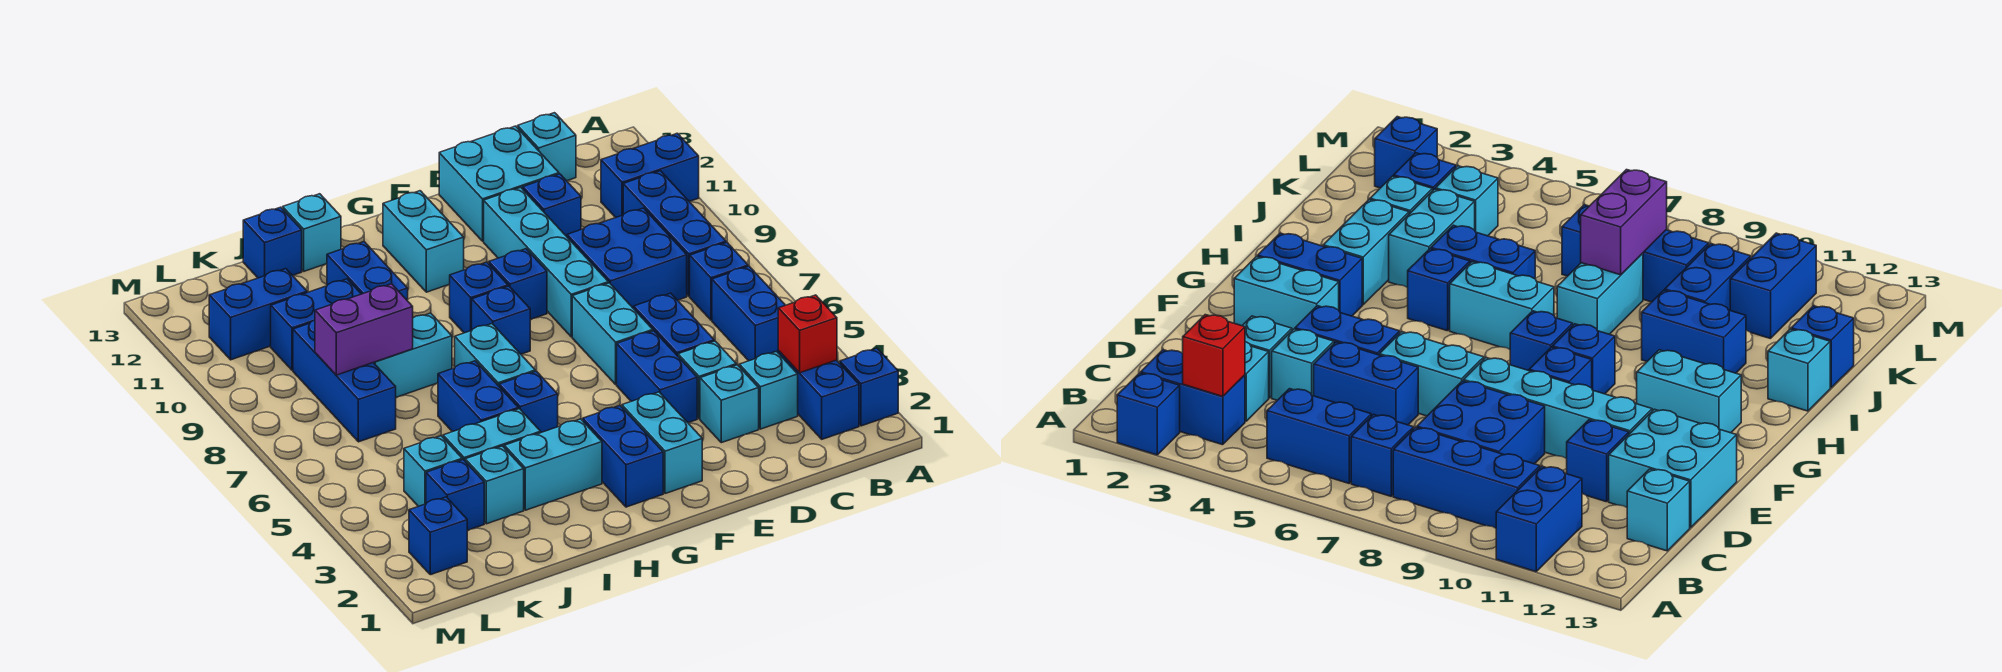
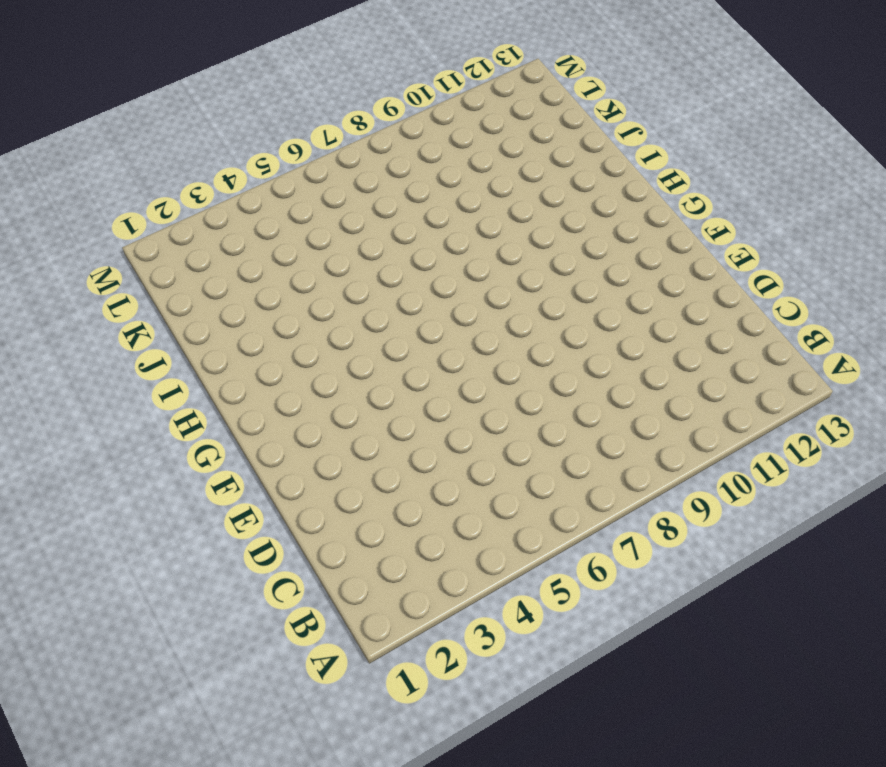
none -> blue brick A2 level 1
none -> blue brick A11:B11 level 1
none -> blue brick B2:B3 level 1
none -> blue brick B5:B6 level 1

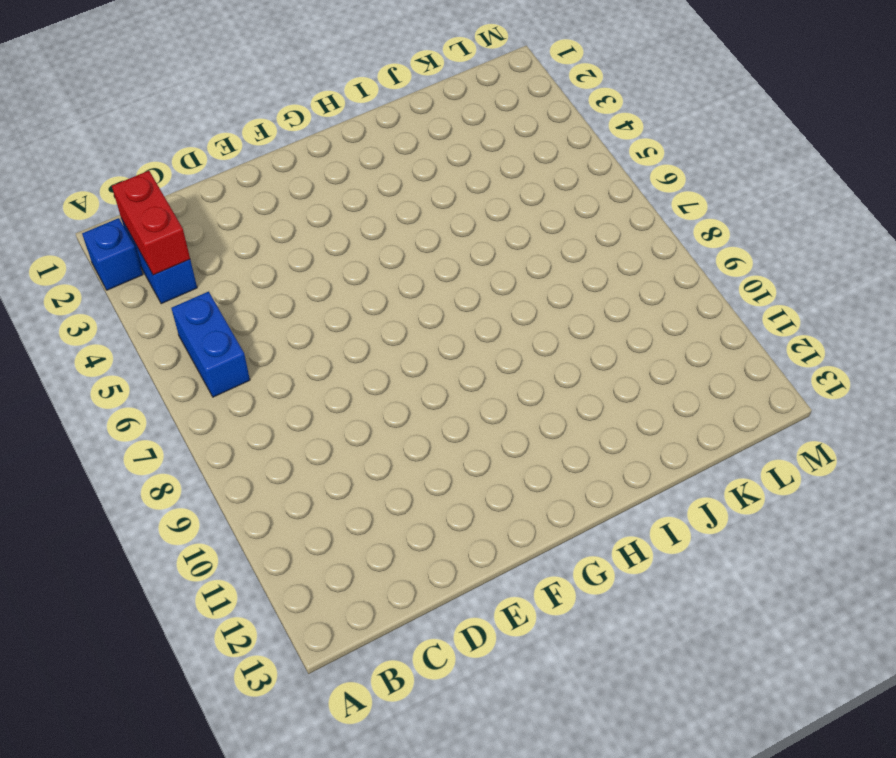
red brick B2:B3 level 2 -> red brick B3 level 2
none -> blue brick A11:B11 level 1
none -> blue brick B7 level 1
none -> blue brick B8:B10 level 1
none -> cyan brick C3 level 1

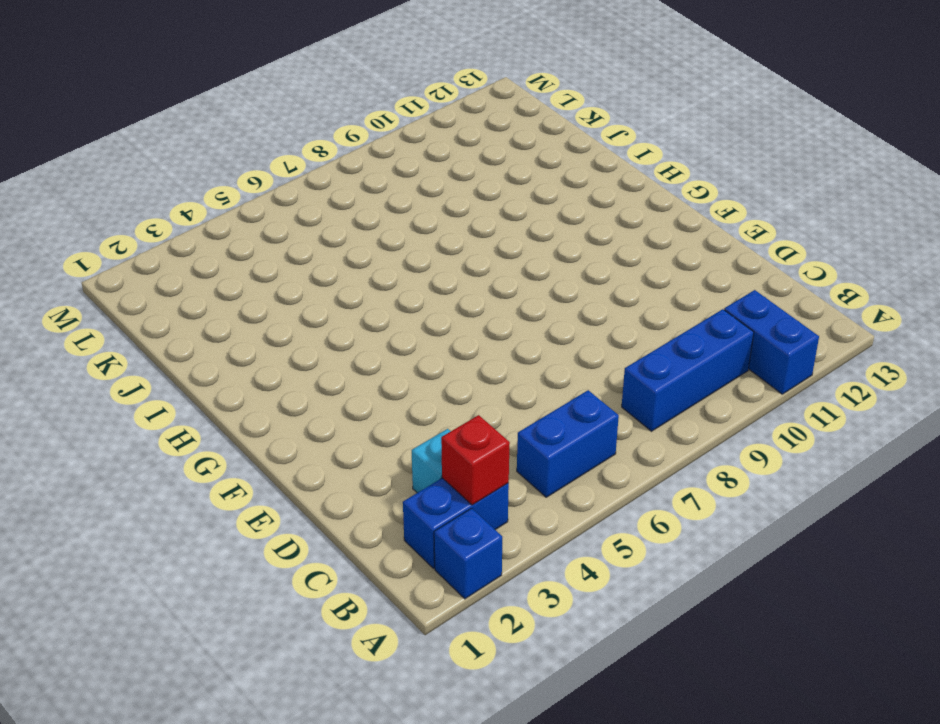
none -> blue brick B7 level 1
none -> blue brick C8:D9 level 1
none -> cyan brick C13 level 1
none -> cyan brick D3 level 1

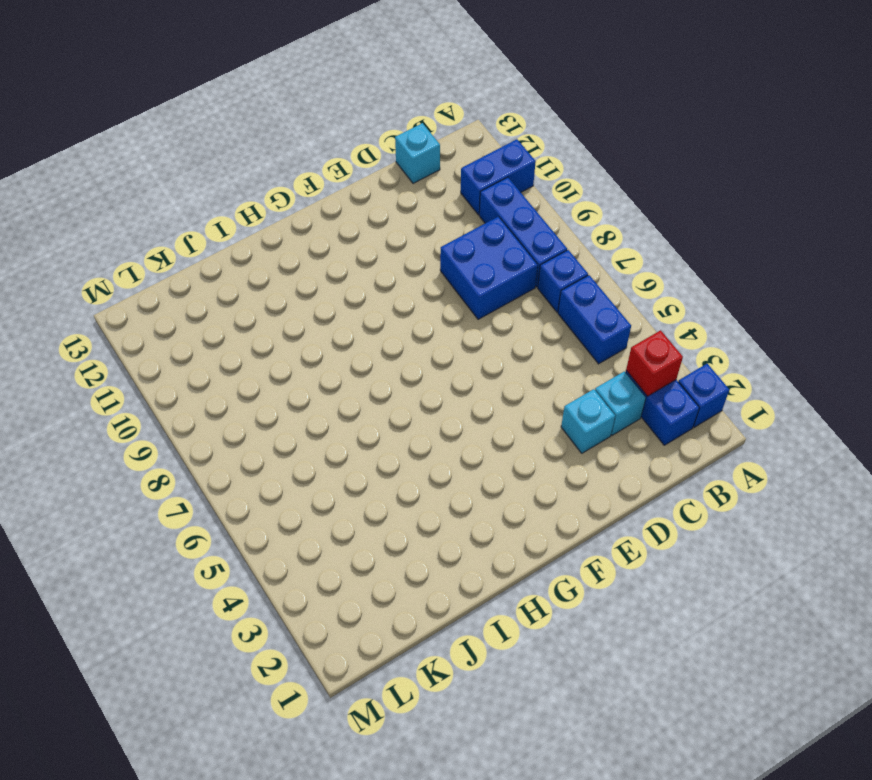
none -> cyan brick D4 level 1
none -> blue brick D5:D6 level 1
none -> blue brick D11 level 1
none -> cyan brick D12:E13 level 1

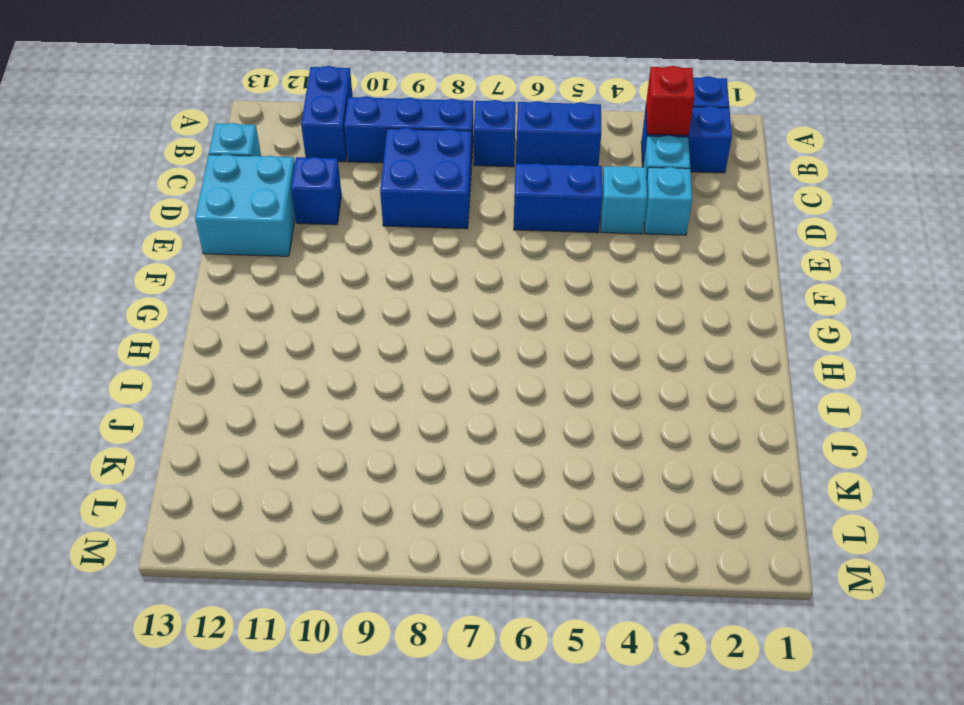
none -> blue brick E4:E5 level 1
none -> cyan brick E6:E7 level 1
none -> cyan brick E8:E11 level 1
none -> cyan brick F2:F3 level 1

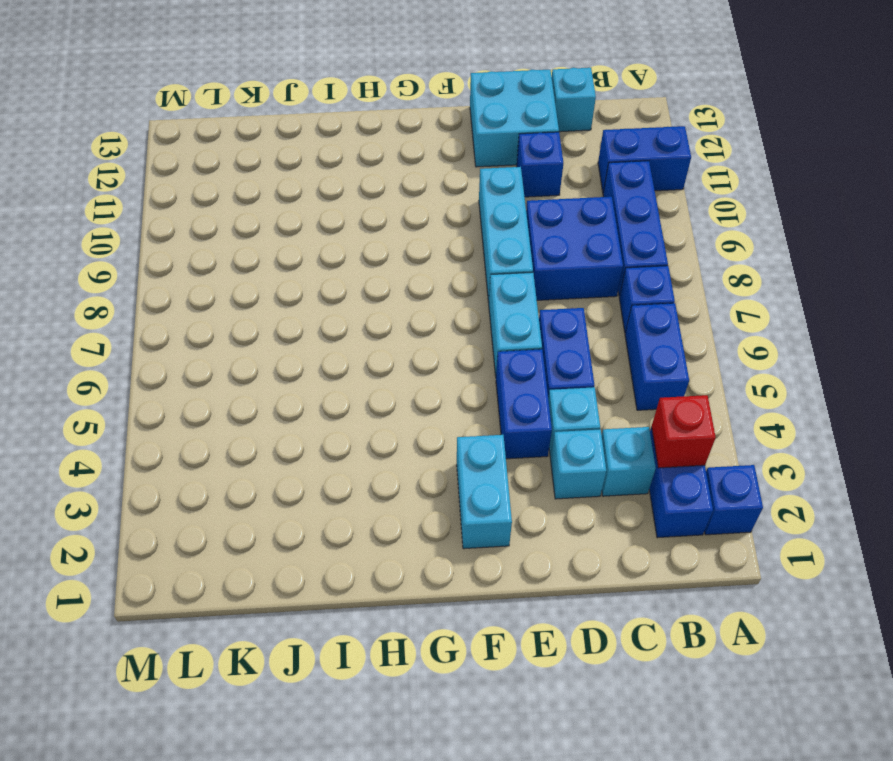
cyan brick E8:E10 level 1 -> cyan brick E8:E11 level 1
none -> blue brick F9 level 1
none -> blue brick G2:G3 level 1
none -> blue brick G8 level 1
none -> blue brick G9 level 1

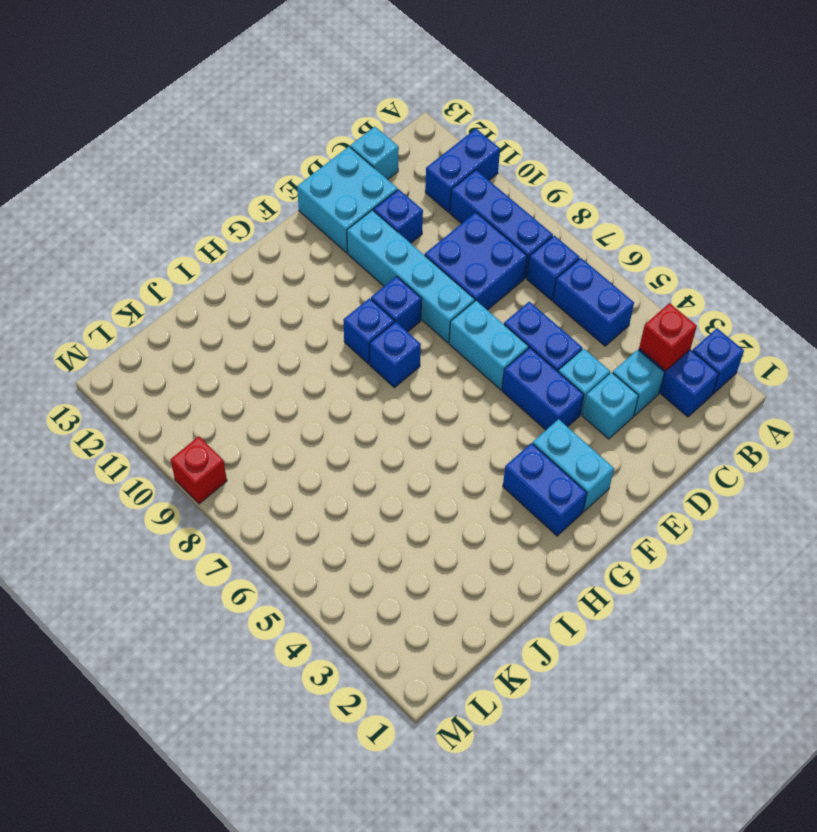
red brick M9 level 1 -> none
none -> cyan brick G11:G12 level 1
none -> cyan brick H3:I3 level 1
none -> blue brick H5 level 1
none -> cyan brick H6:H7 level 1

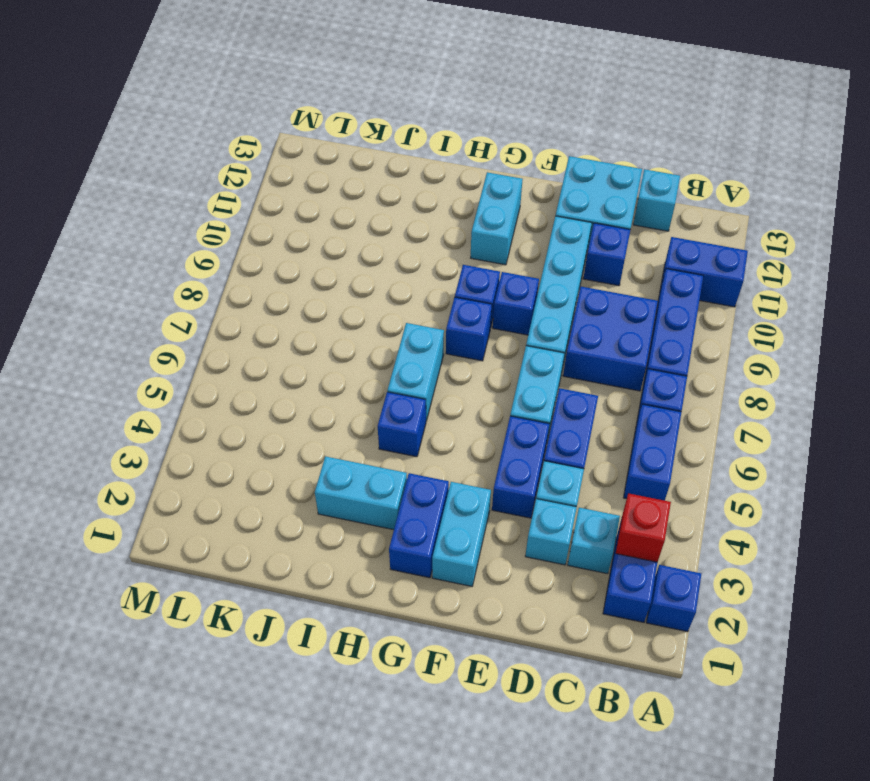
none -> cyan brick I4:J4 level 1
none -> blue brick I5:I6 level 1
none -> cyan brick I8:J8 level 1
none -> blue brick I10:I11 level 1

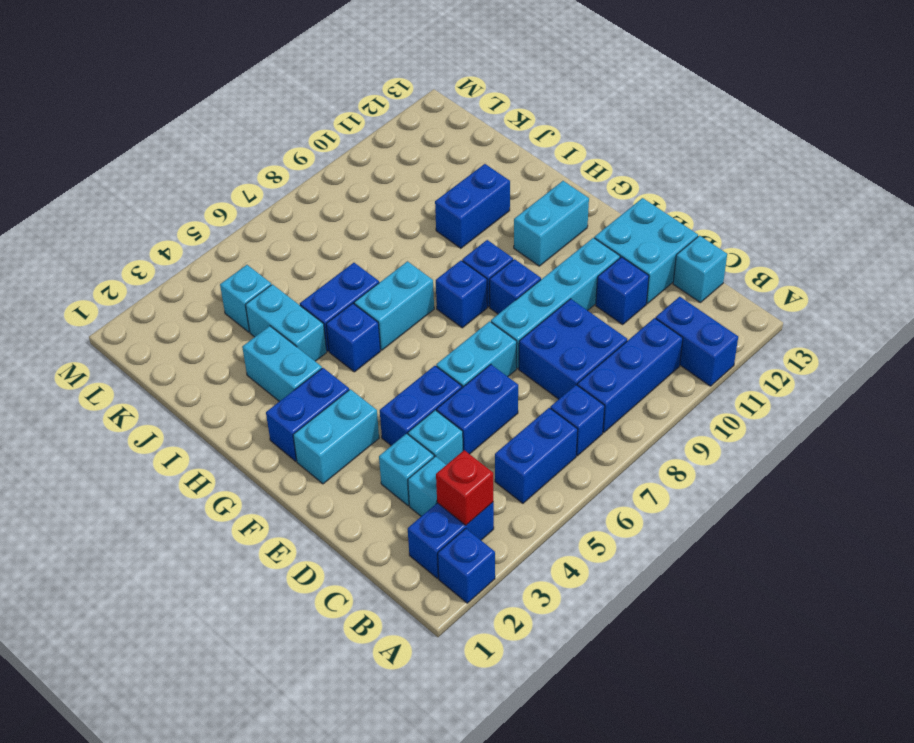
none -> cyan brick I8:J8 level 1
none -> cyan brick I13 level 1
none -> cyan brick J3 level 1
none -> blue brick J10:K10 level 1

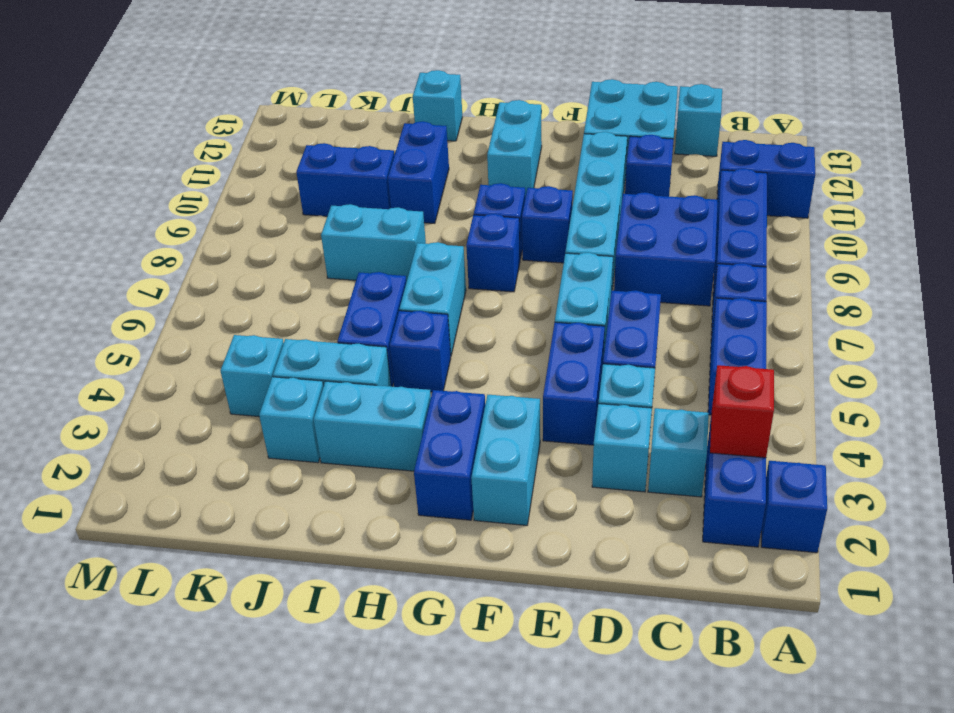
none -> blue brick J13 level 1
none -> blue brick K3 level 1
none -> blue brick K7:K9 level 1
none -> blue brick K11:L11 level 1

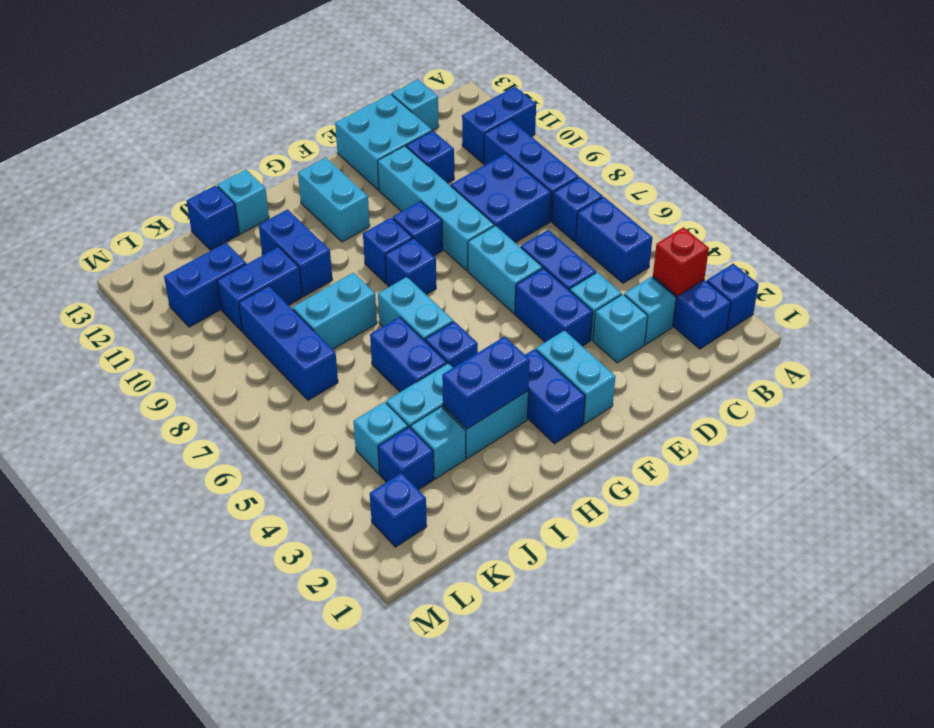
blue brick H3:I3 level 2 -> none
none -> purple brick J8:K8 level 2

